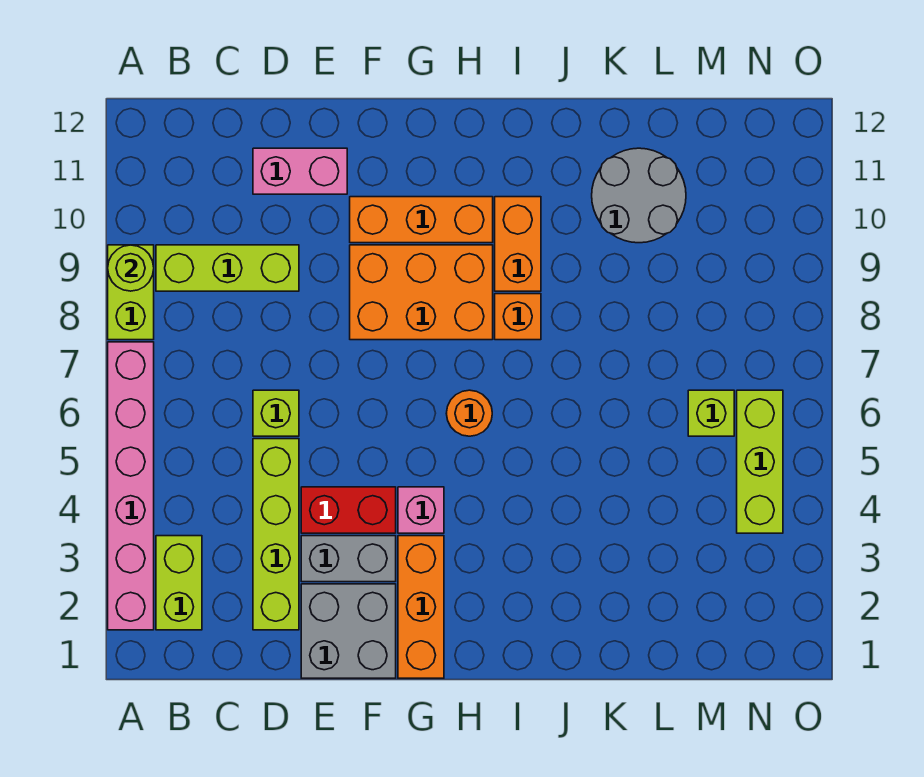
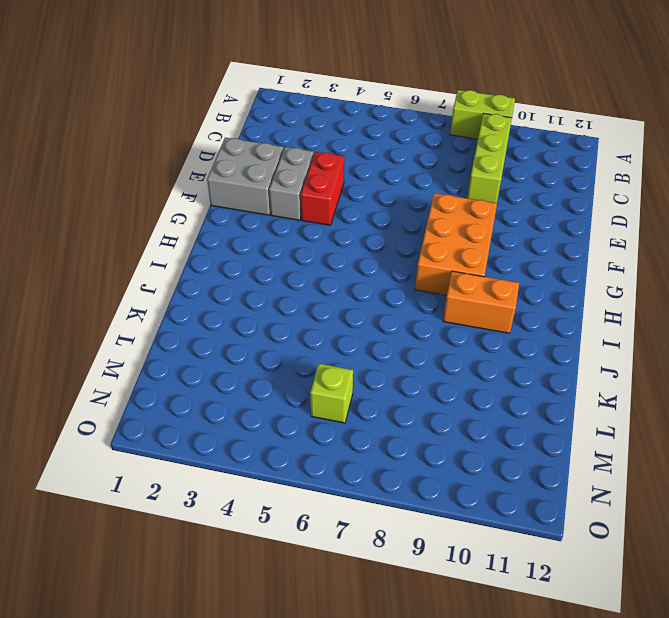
none -> pink brick A2:A7 level 1
none -> lime brick B2:B3 level 1
none -> lime brick D2:D5 level 1

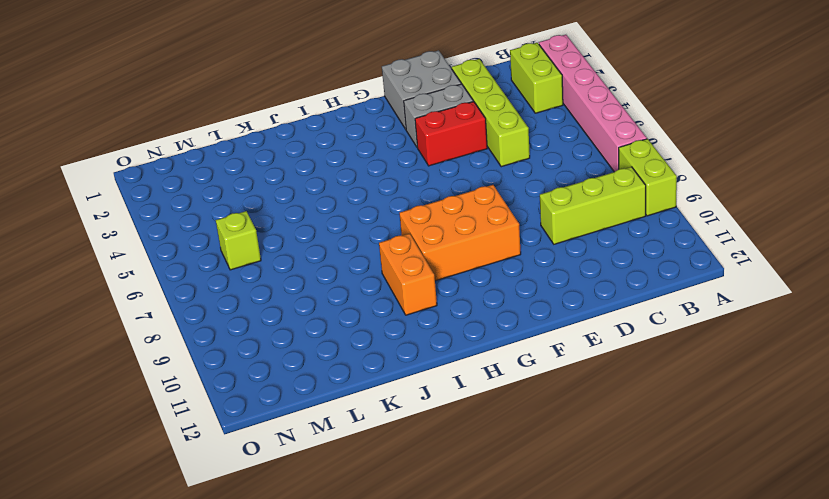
none -> lime brick D6 level 1
none -> pink brick D11:E11 level 1
none -> orange brick F10:H10 level 1

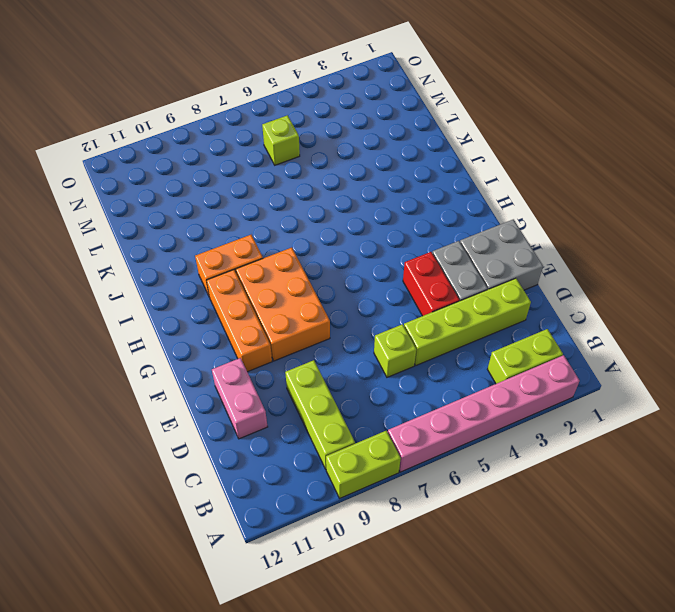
none -> orange brick G1:G3 level 1
none -> pink brick G4 level 1
none -> orange round brick H6 level 1

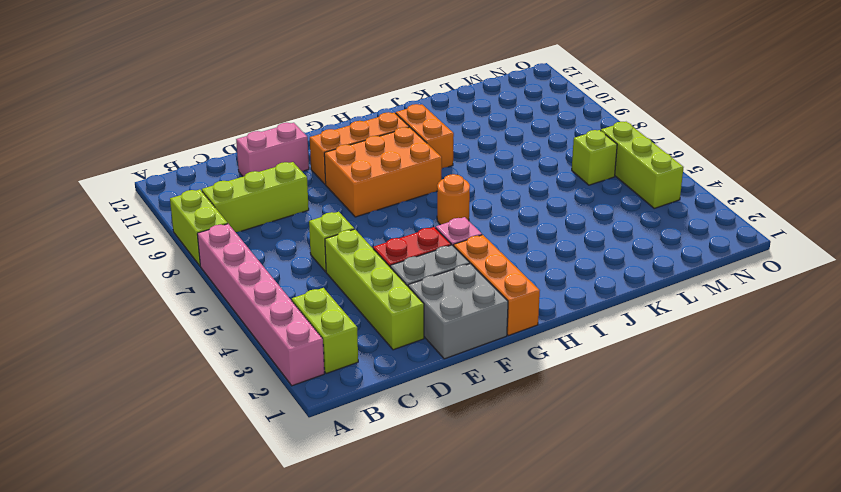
none -> orange brick I8 level 1
none -> grey round brick K10:L11 level 1
none -> lime round brick A9 level 2

